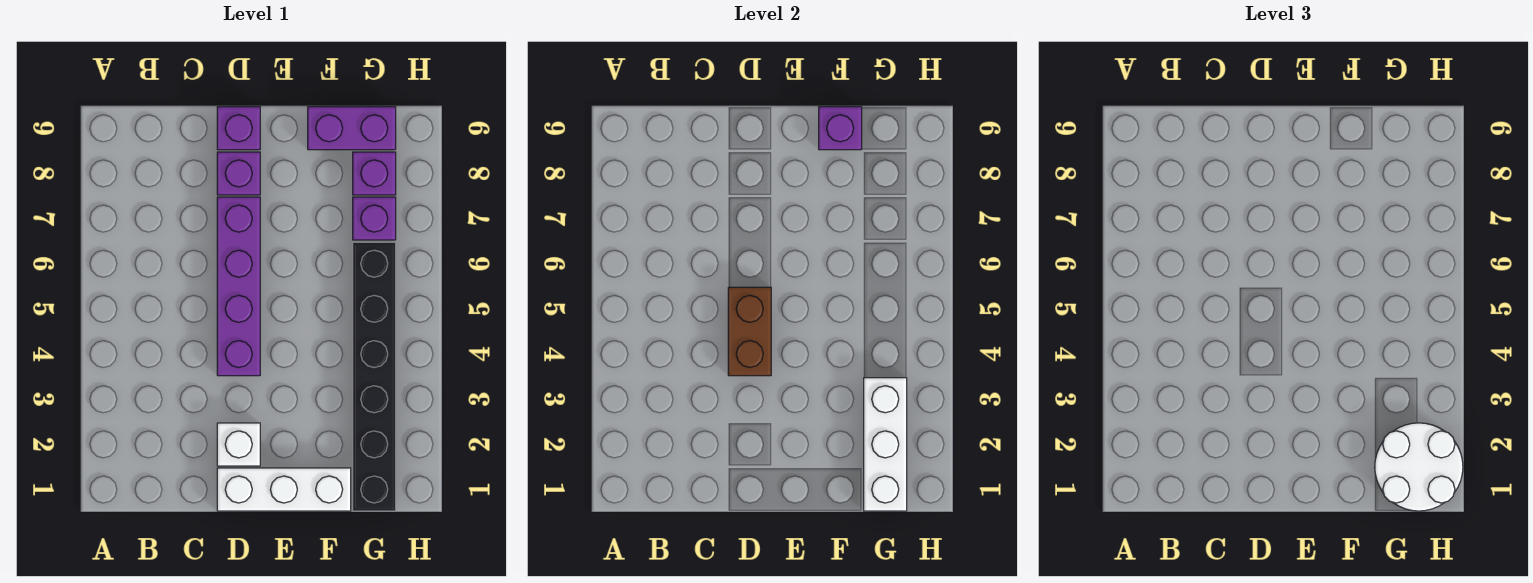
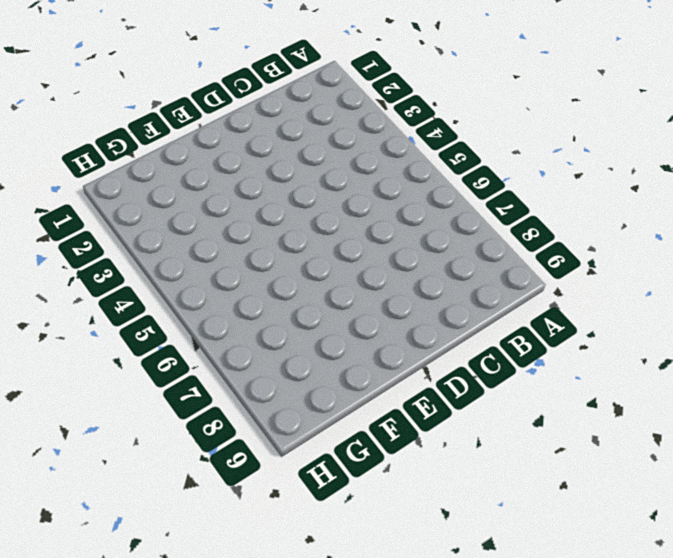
none -> white brick D1:F1 level 1
none -> white brick D2 level 1
none -> purple brick D4:D7 level 1

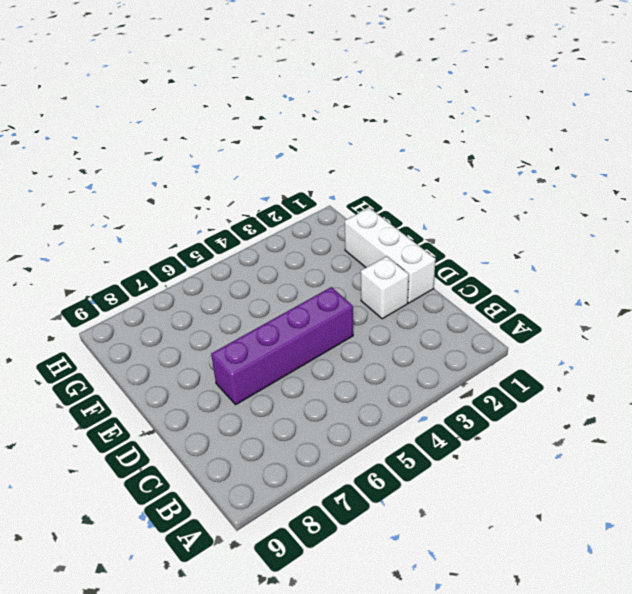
none -> purple brick D8 level 1
none -> purple brick D9 level 1
none -> purple brick F9:G9 level 1

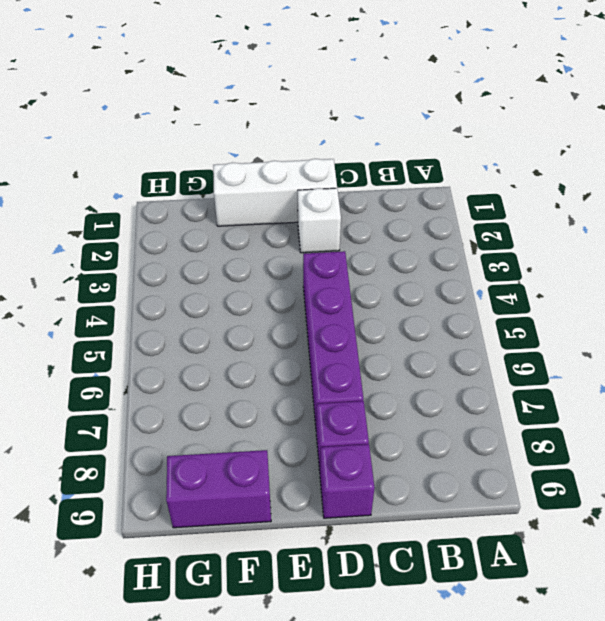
none -> black brick G1:G6 level 1
none -> purple brick G7 level 1
none -> purple brick G8 level 1

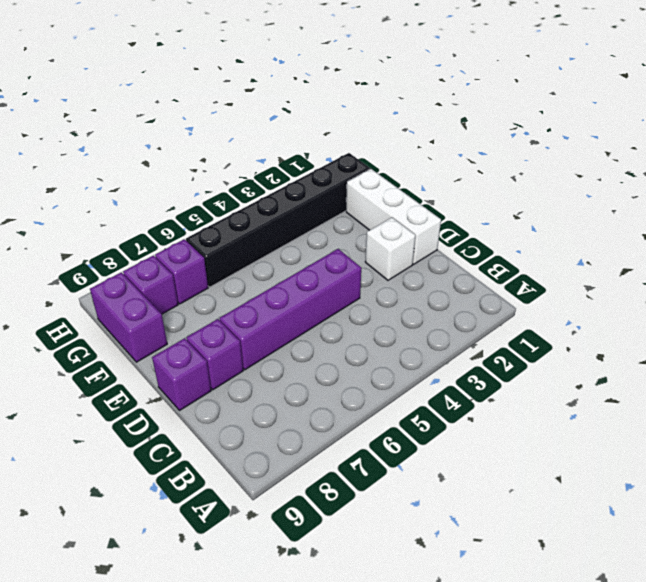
none -> brown brick D4:D5 level 2
none -> purple brick F9 level 2
none -> white brick G1:G3 level 2

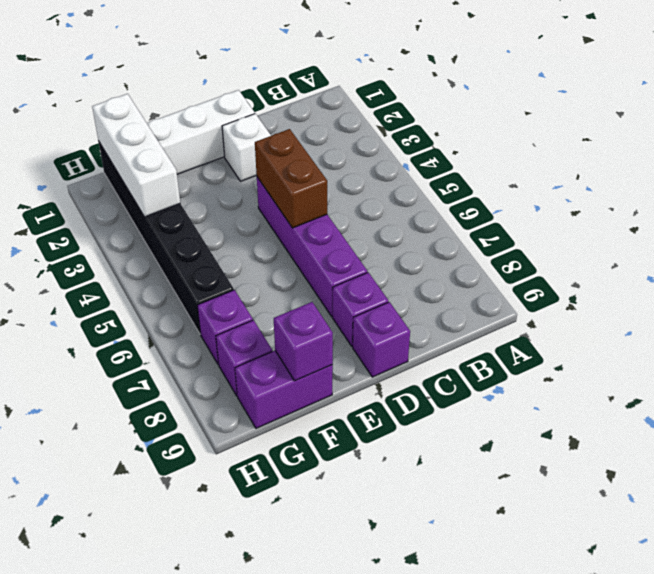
none -> white round brick G1:H2 level 3

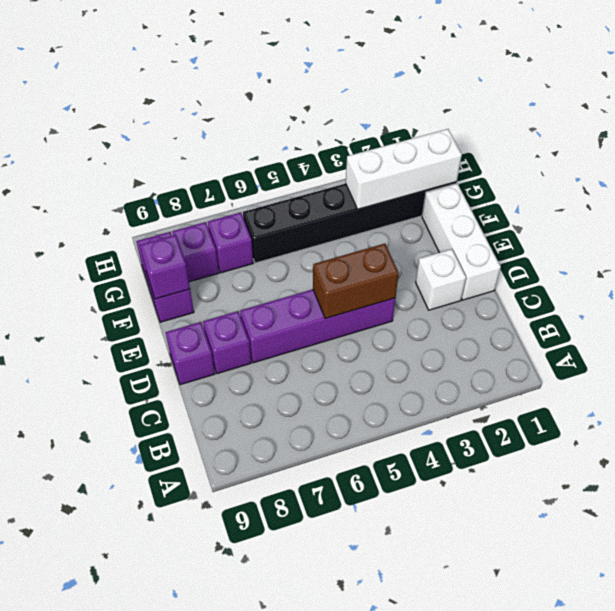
none -> white round brick G1:H2 level 3

